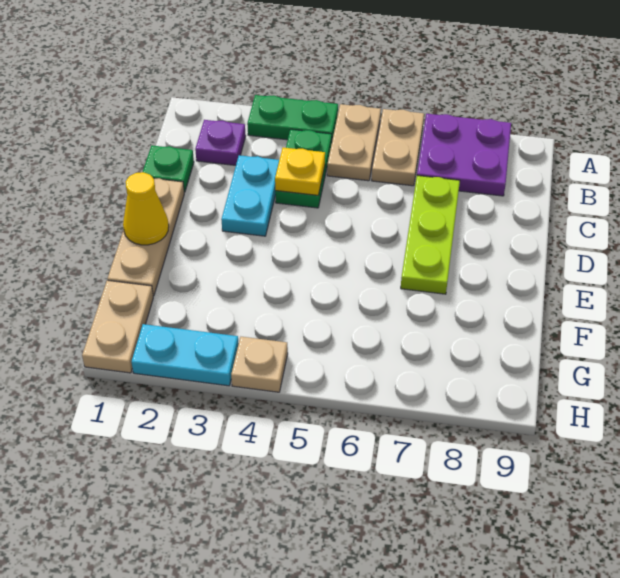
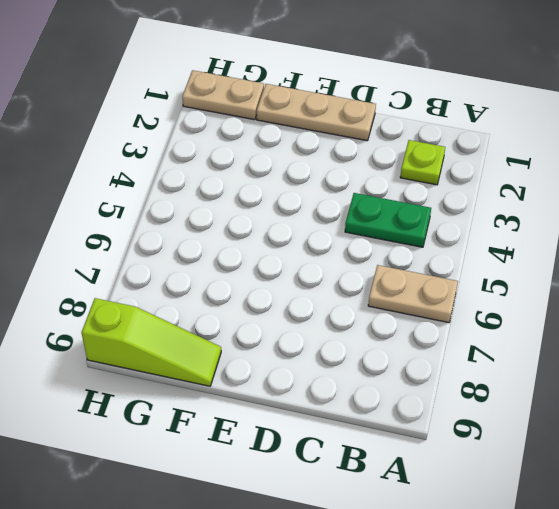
lime plate B2 level 1 -> purple plate B2 level 1
lime slope F9:H9 level 1 top H -> none
none -> green plate A3:A4 level 1
none -> tan plate A5:B5 level 1
none -> purple plate A7:B8 level 1

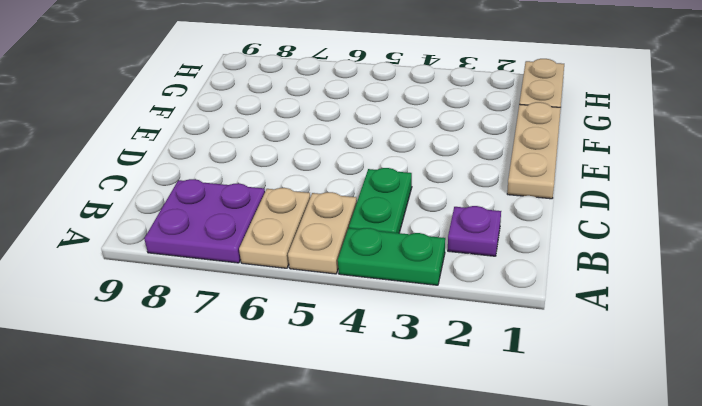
none -> green plate C1 level 1
none -> cyan plate C3:D3 level 1
none -> lime plate C7:E7 level 1

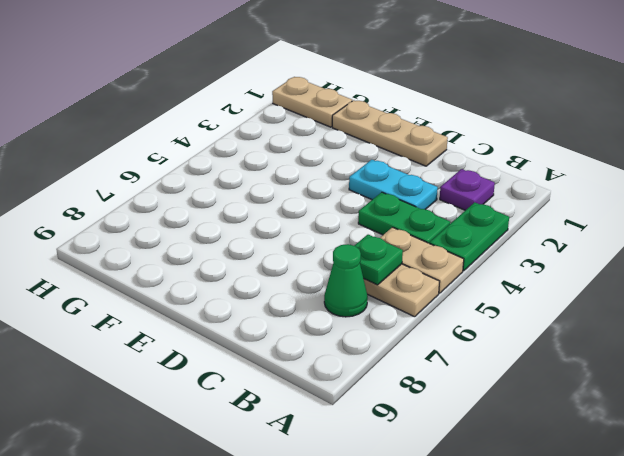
green plate B6 level 2 -> green plate C1 level 1
green cone B7 level 1 -> purple plate A7:B8 level 1
none -> lime plate C7:E7 level 1
none -> cyan plate H2:H3 level 1
none -> tan plate H4 level 1

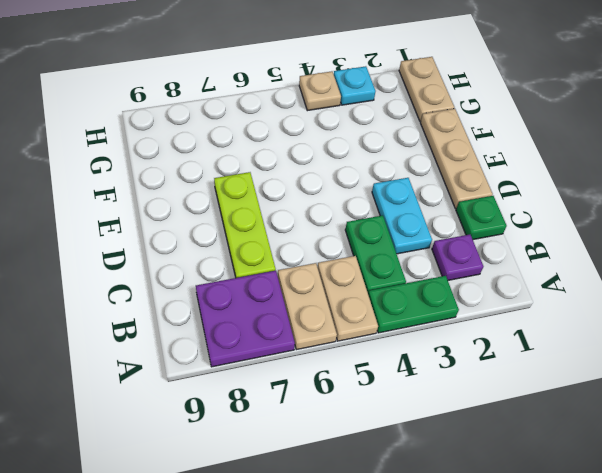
cyan plate H3 level 1 -> cyan plate H2:H3 level 1
none -> yellow plate C4 level 2
none -> yellow cone E1 level 2

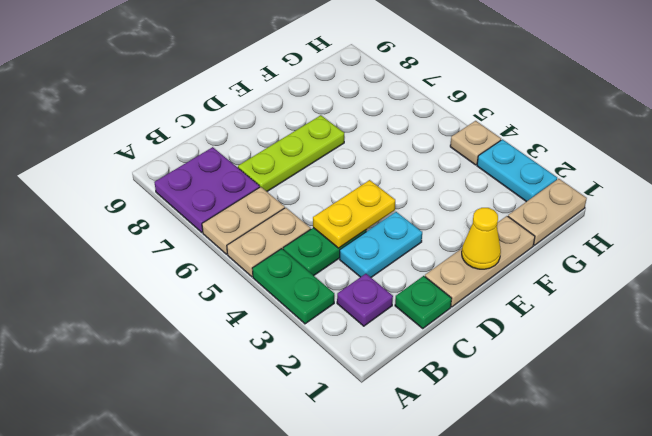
yellow plate C4:D4 level 2 -> yellow plate C4 level 2

